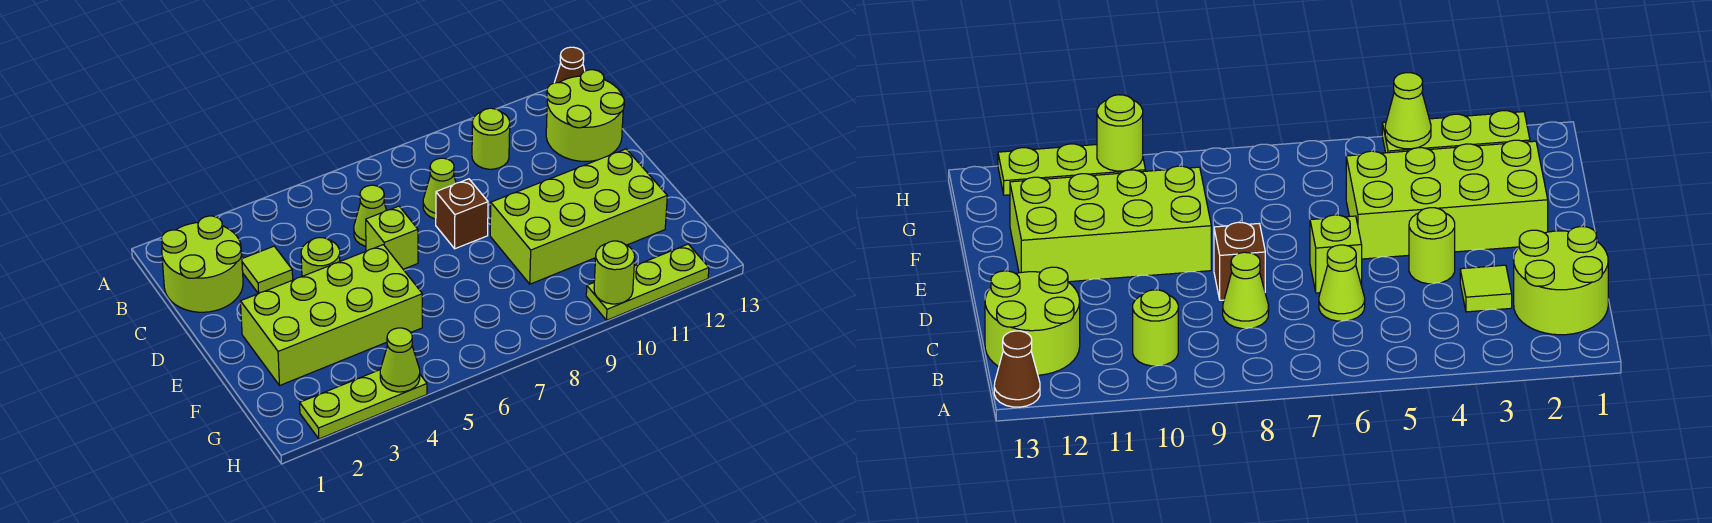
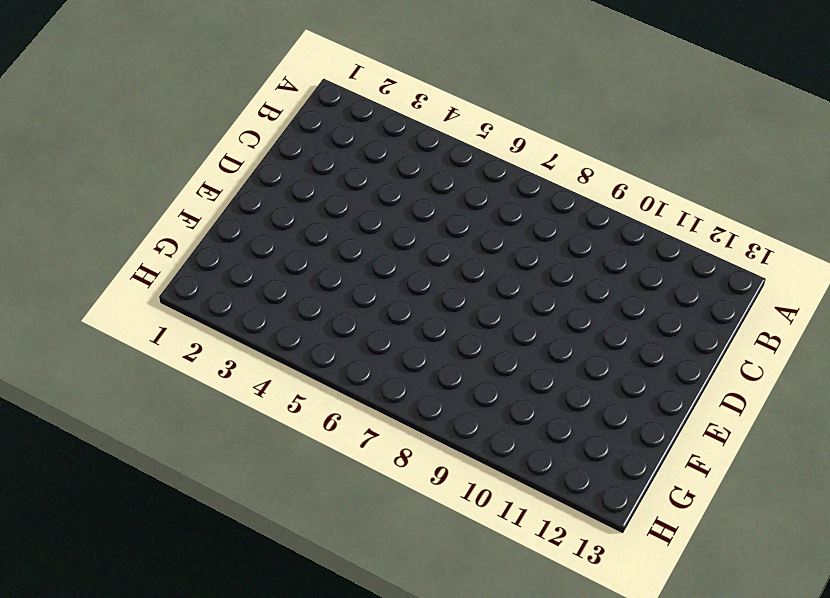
none -> brown cone A13 level 1
none -> lime round brick B1:C2 level 1
none -> lime round brick B10 level 1

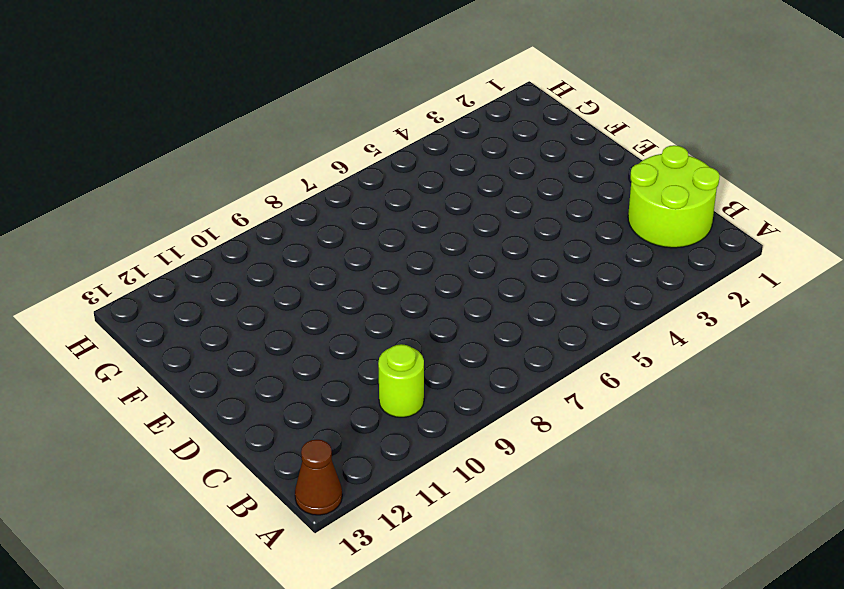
none -> lime round brick B12:C13 level 1
none -> lime tile C3 level 1
none -> lime cone C6 level 1

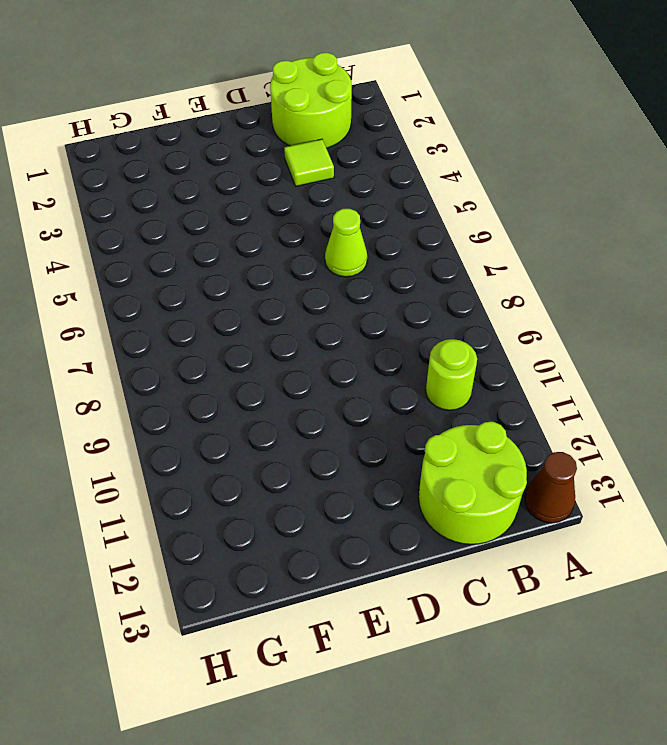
none -> lime cone C8 level 1
none -> lime round brick D4 level 1
none -> lime brick D6 level 1

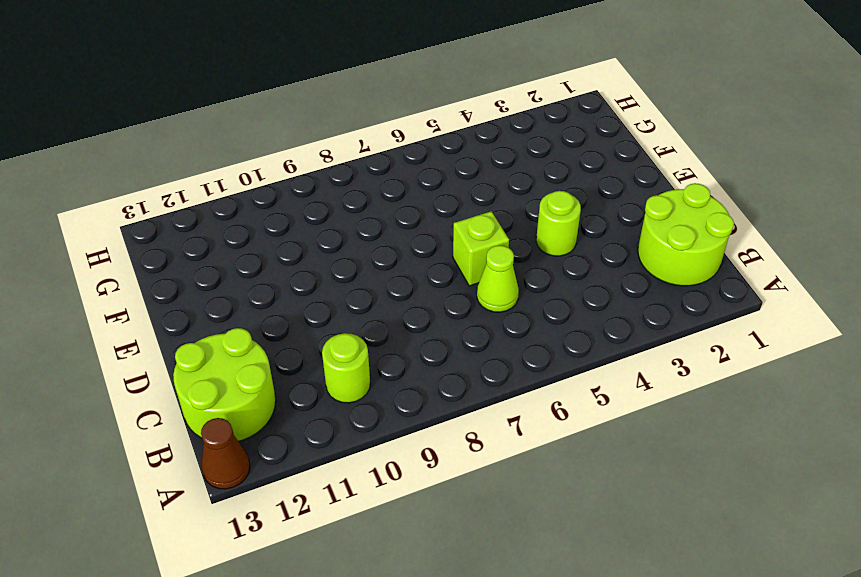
none -> lime tile C3 level 1
none -> lime cone C8 level 1
none -> brown brick D8 level 1

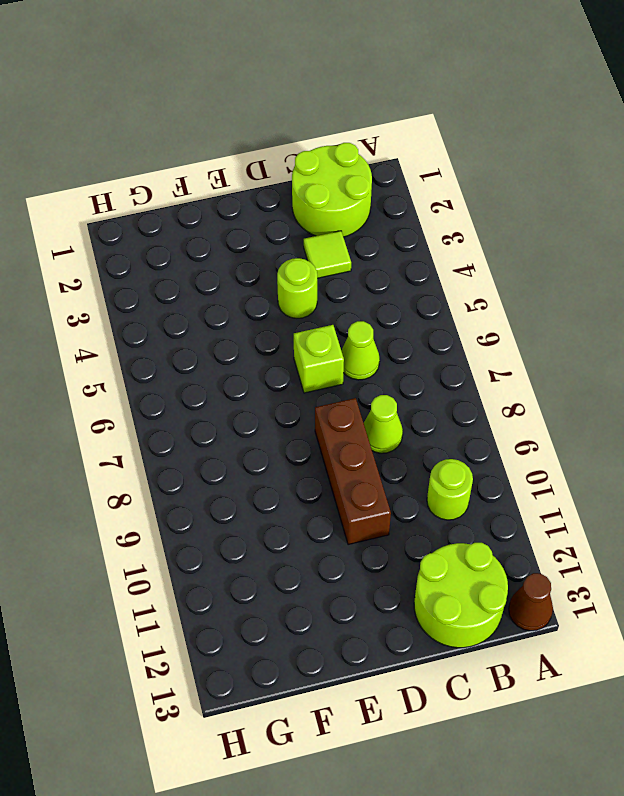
brown brick D8:D10 level 1 -> brown brick D8 level 1
none -> lime brick E2:F5 level 1
none -> lime brick E9:F12 level 1
none -> lime plate H2:H4 level 1

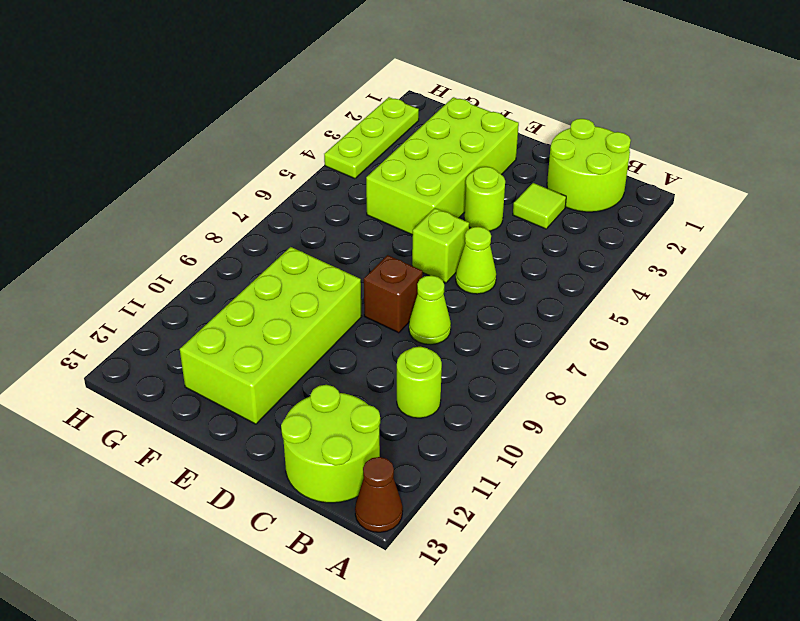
none -> lime plate H10:H12 level 1
none -> lime cone H4 level 2
none -> lime round brick H10 level 2

